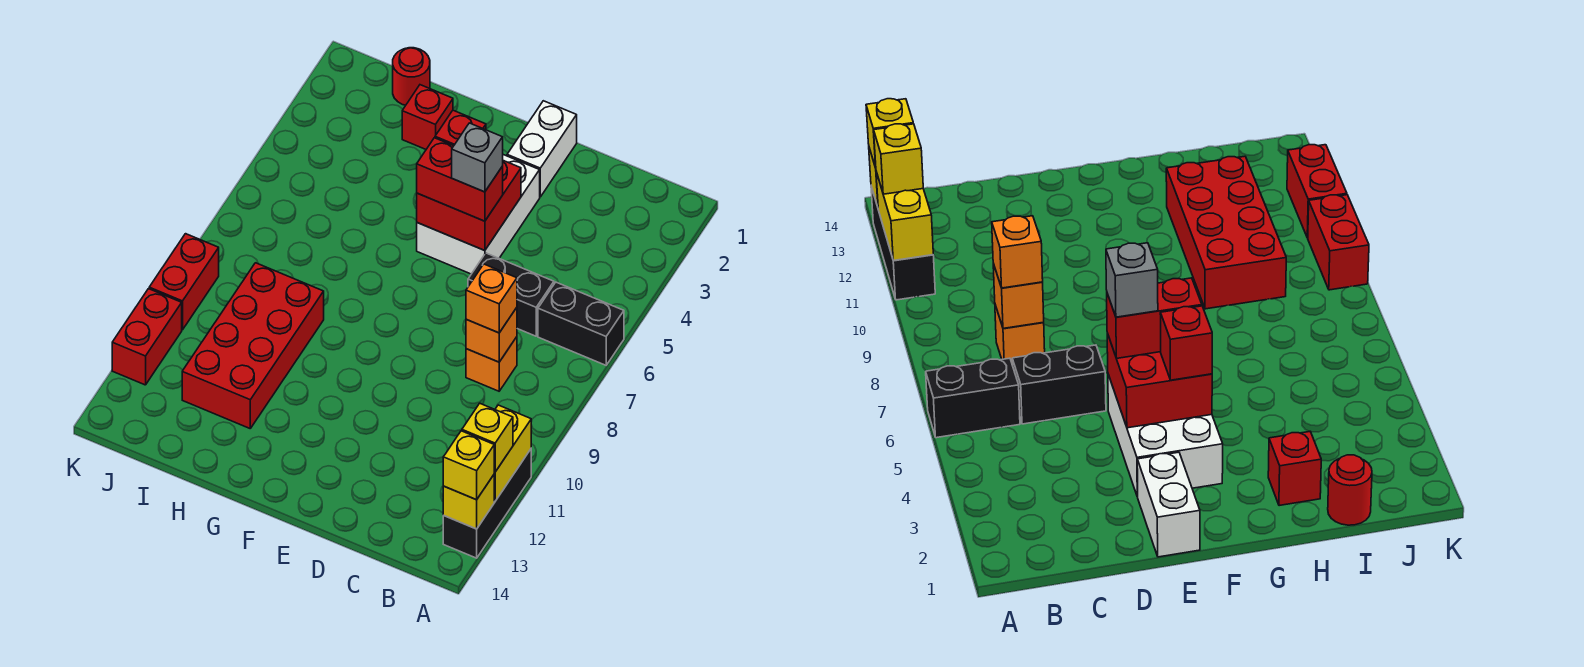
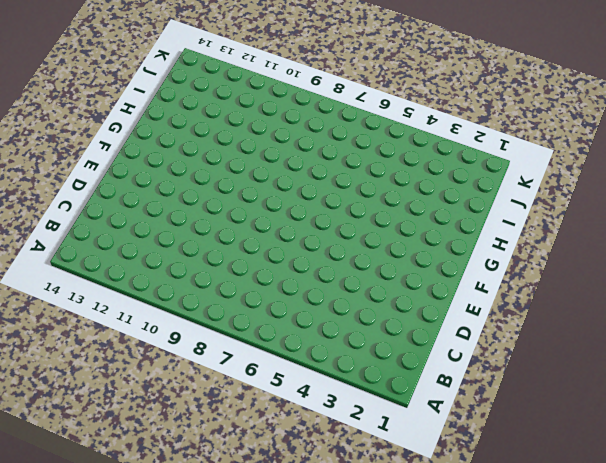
none -> black brick A6:B6 level 1
none -> black brick A11:A13 level 1
none -> black brick C6:D6 level 1

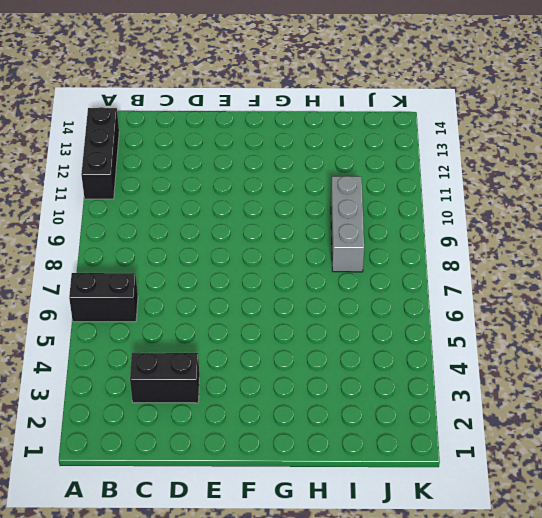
black brick C3:D3 level 1 -> black brick C6:D6 level 1
grey brick I8:I10 level 1 -> red brick H9:I12 level 1
none -> orange brick C8 level 1
none -> white brick E1:E2 level 1
none -> white brick E3:F5 level 1

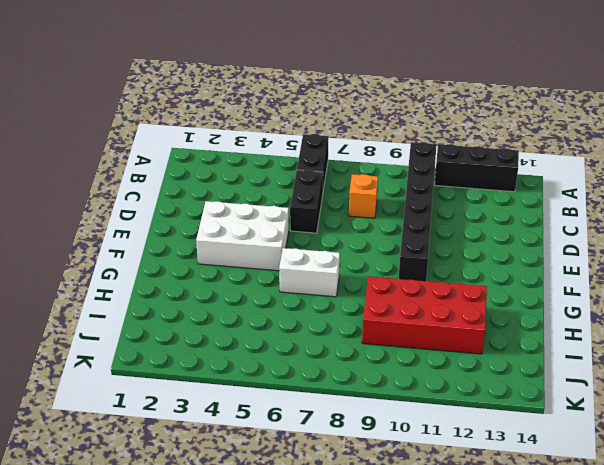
black brick A10:F10 level 1 -> none
white brick G6:G7 level 1 -> white brick E1:E2 level 1
none -> red brick H2 level 1
none -> red round brick I1 level 1
none -> red brick K9:K10 level 1

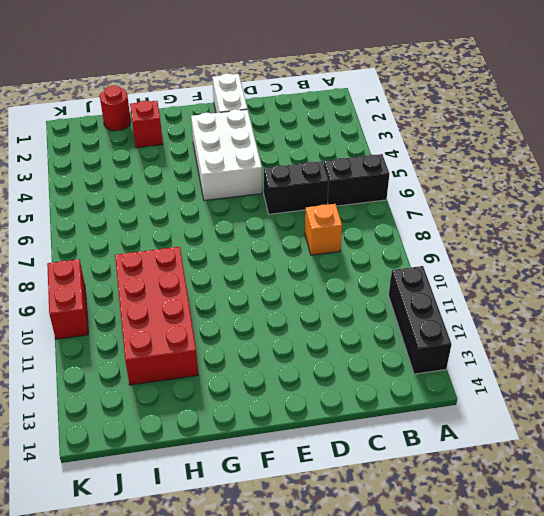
none -> red brick K11:K12 level 1
none -> yellow brick A11:A12 level 2
none -> yellow brick A13 level 2

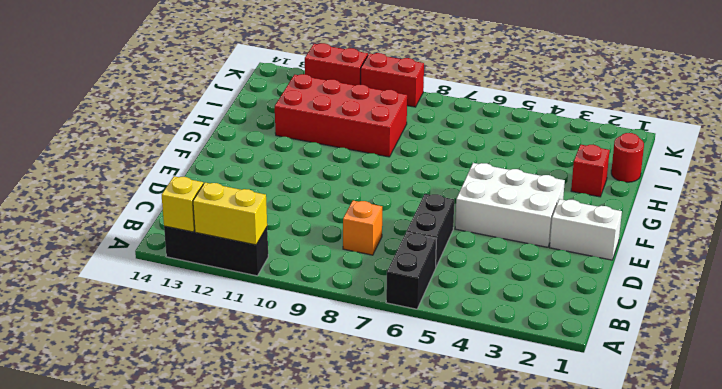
none -> orange brick C8 level 2
none -> red brick E4:F5 level 2
none -> yellow brick A12 level 3

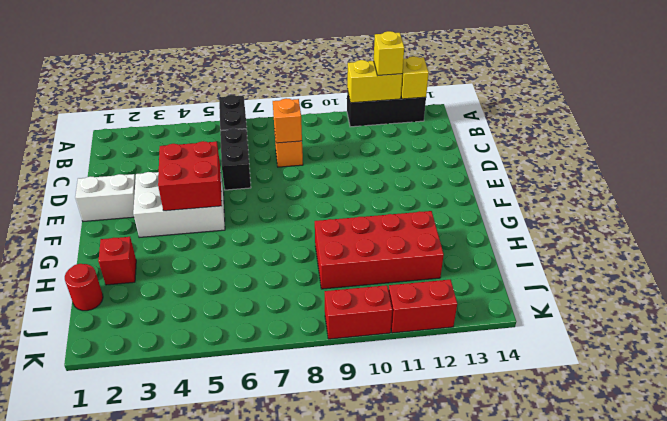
none -> yellow brick A13 level 3
none -> orange brick C8 level 3
none -> red brick E5:F5 level 3

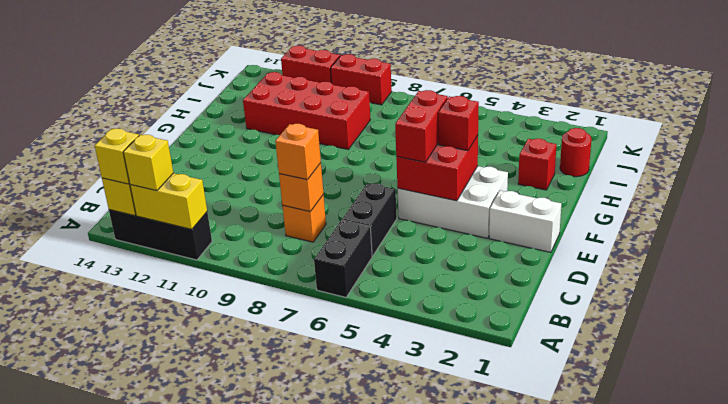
none -> grey brick E5 level 4

